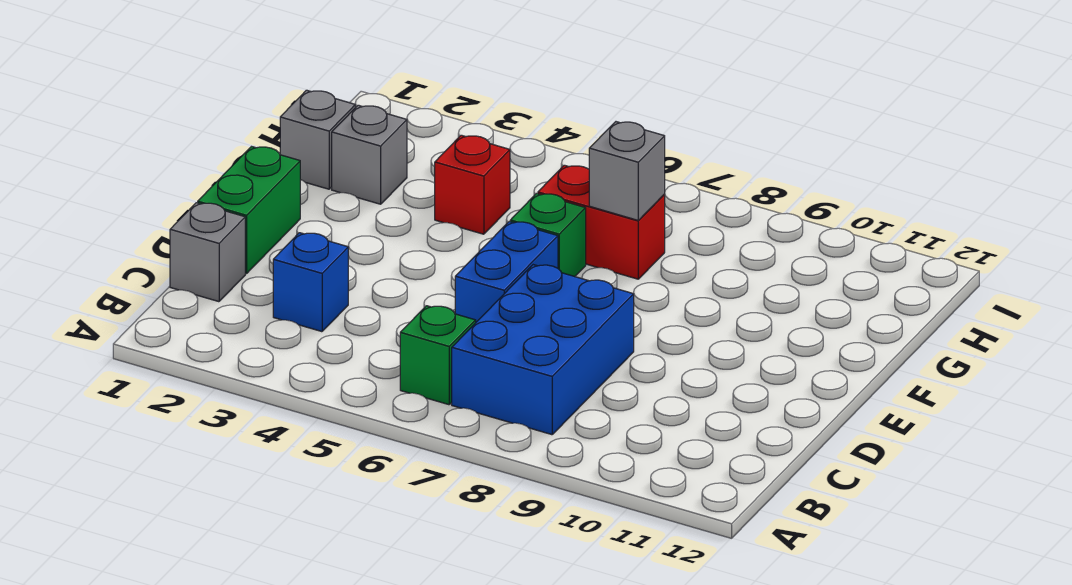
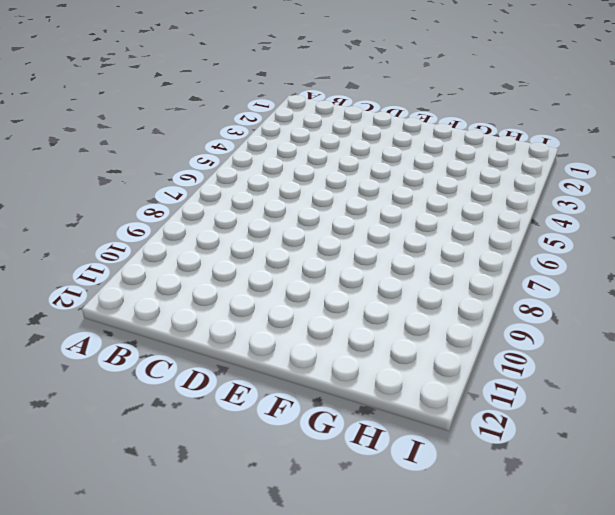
none -> green brick B6 level 1
none -> blue brick B7:D8 level 1
none -> grey brick C1 level 1

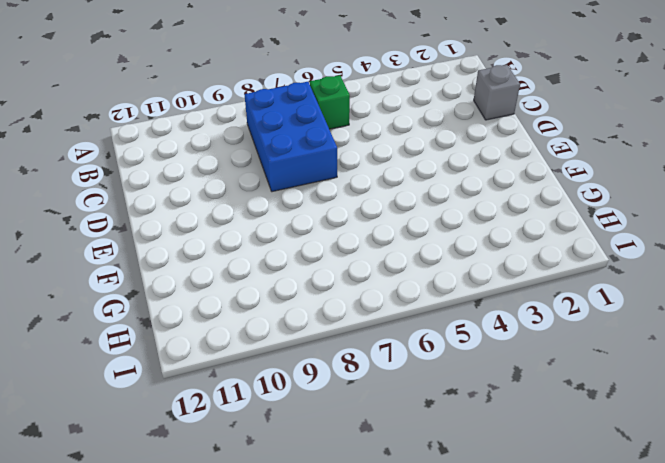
none -> blue brick C3 level 1
none -> green brick D1:E1 level 1
none -> blue brick D6:E6 level 1

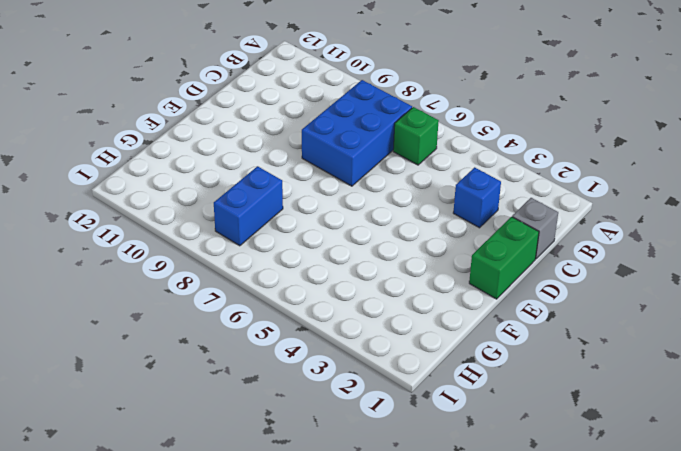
blue brick G8:H8 level 1 -> blue brick D6:E6 level 1
none -> green brick F6 level 1
none -> grey brick G1 level 1
none -> grey brick G2 level 1

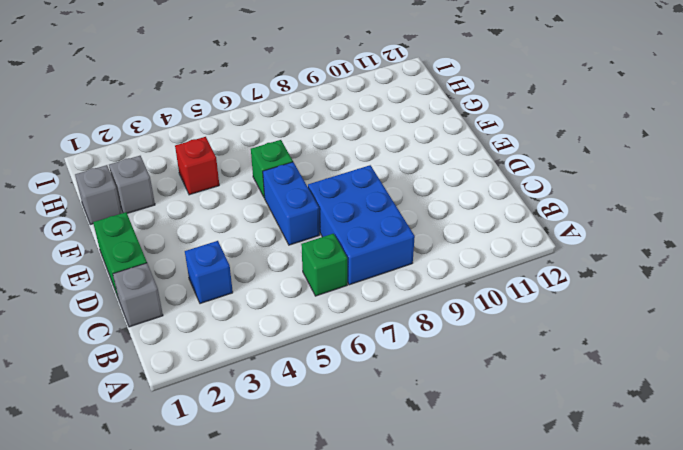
none -> red brick G6:G7 level 1
none -> grey brick G7 level 2

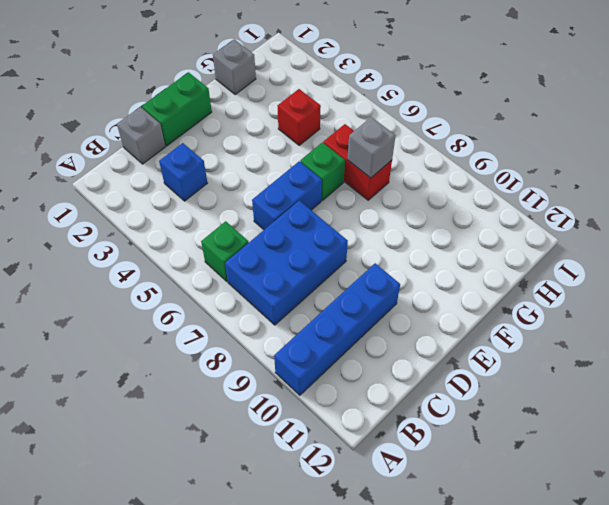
blue brick A10:D10 level 1 -> none
none -> grey brick G2 level 1

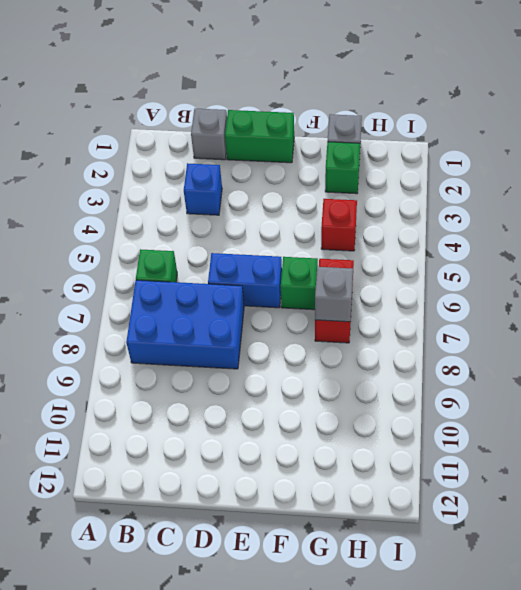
green brick G2 level 1 -> grey brick G2 level 1

